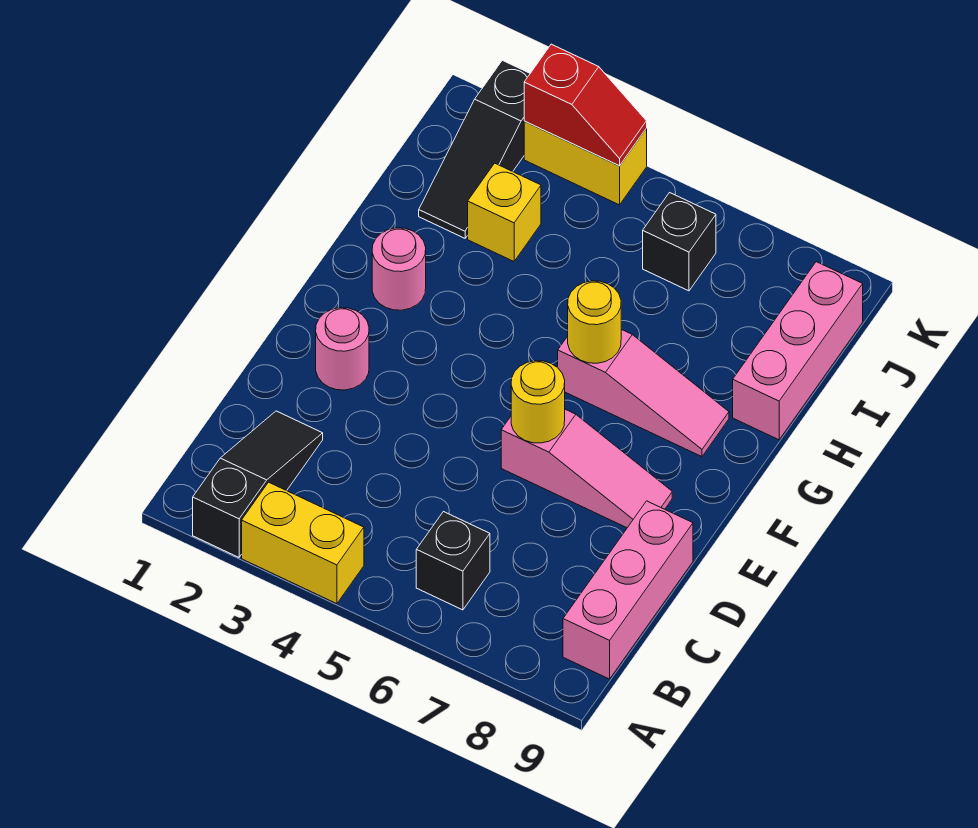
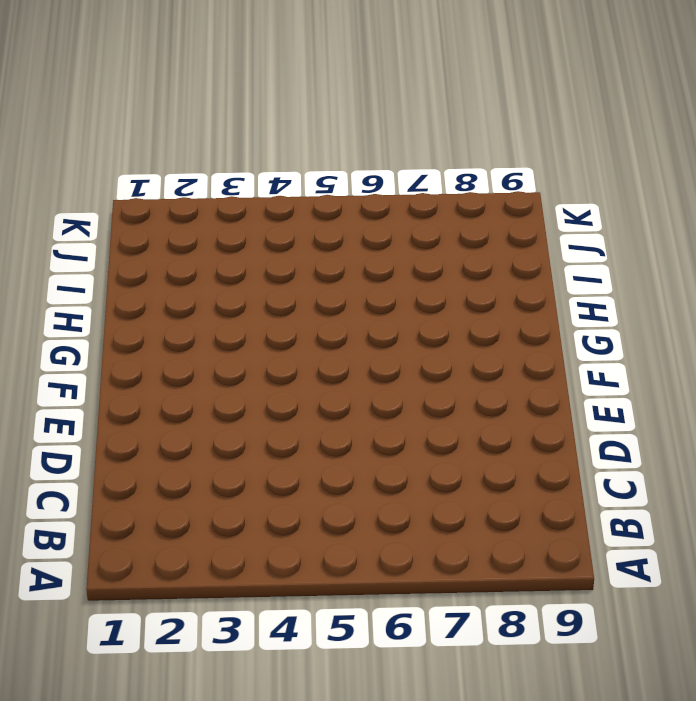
none -> black slope A2:C2 level 1 top A
none -> yellow brick A3:A4 level 1
none -> black brick B6 level 1

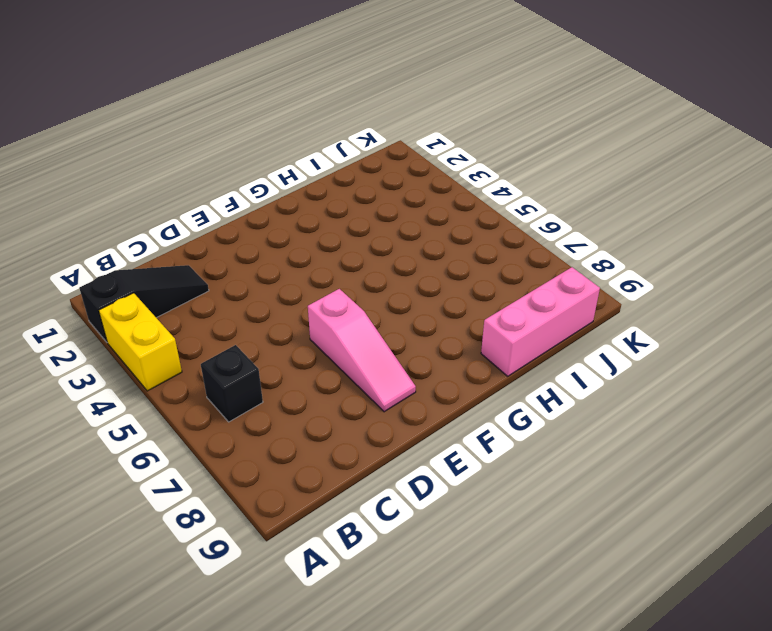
none -> pink brick B9:D9 level 1
none -> pink round brick E2 level 1
none -> pink round brick G2 level 1

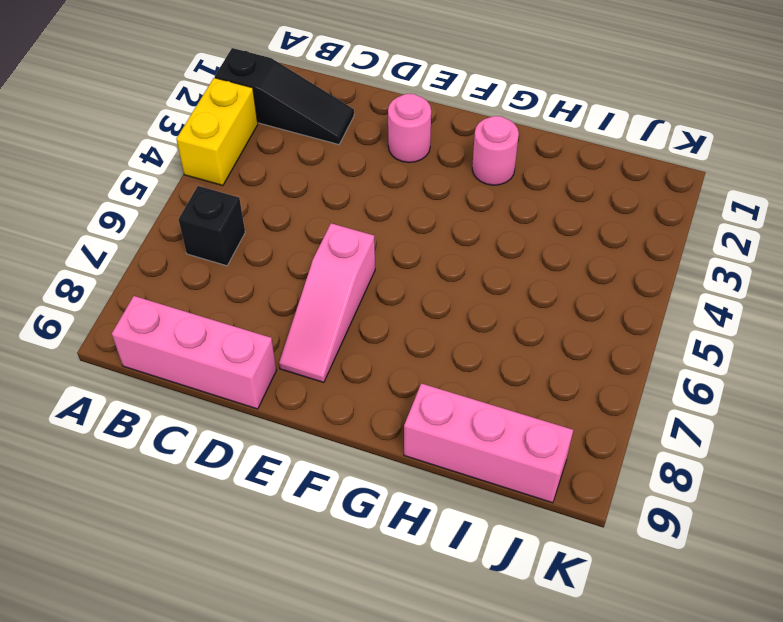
none -> pink slope G6:G8 level 1 top 6
none -> black slope I2:K2 level 1 top K
none -> yellow brick I3 level 1

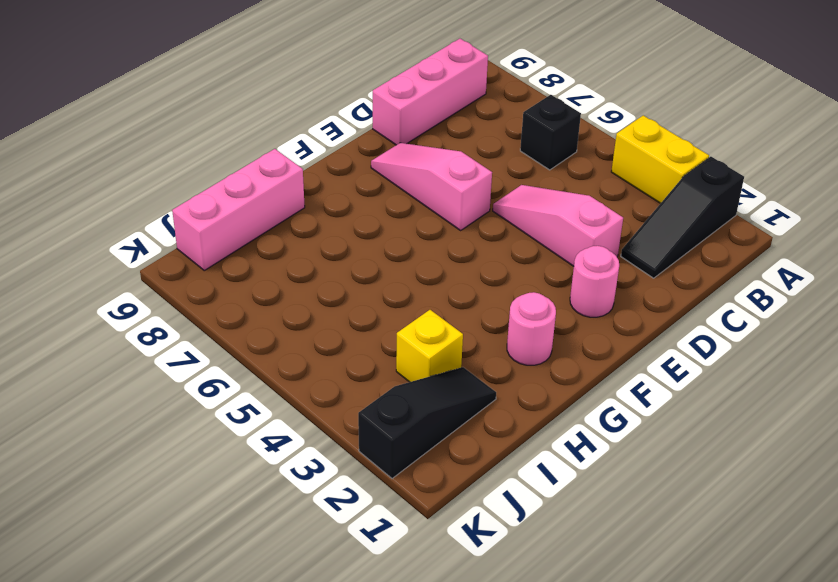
pink slope D3:D5 level 1 top 3 -> pink slope G6:G8 level 1 top 6
none -> black brick J6 level 1
none -> yellow brick K3:K4 level 1
none -> yellow round brick E6 level 2

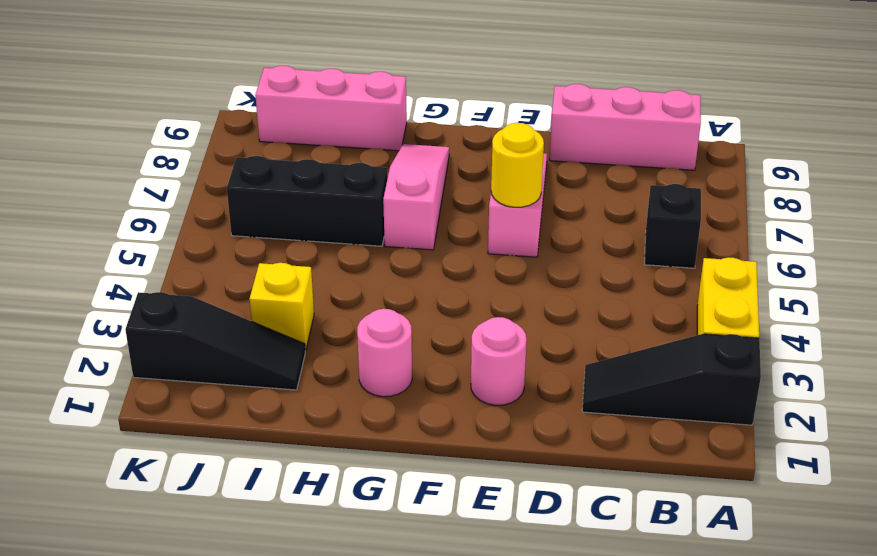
black brick H6:J6 level 1 -> black brick J6 level 1
none -> yellow brick K3:K4 level 1
none -> yellow round brick G6 level 2
none -> red slope K3:K4 level 2 top 3

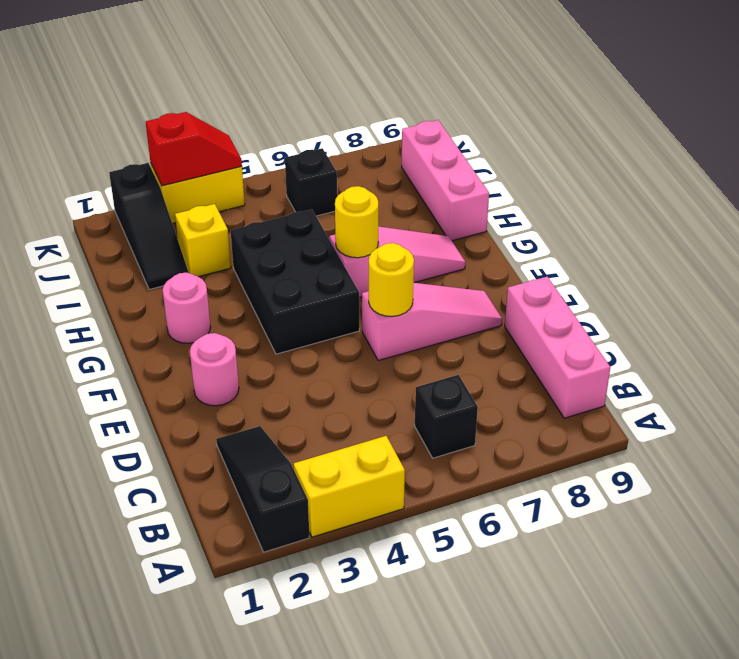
black brick F4:H5 level 1 -> none

